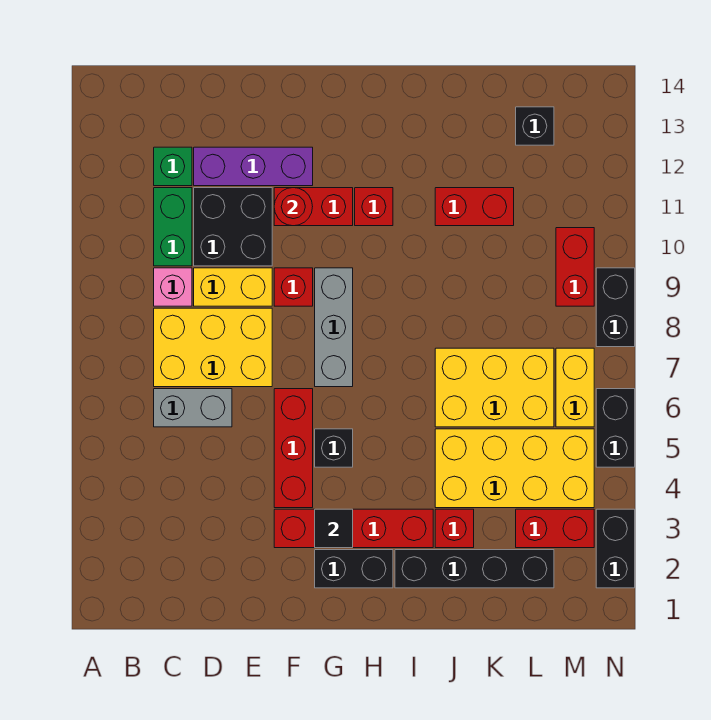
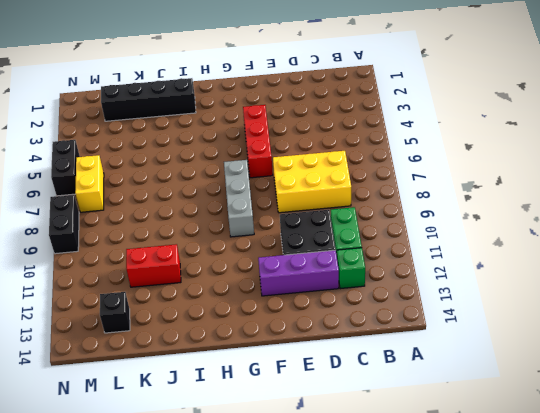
none -> grey brick C6:D6 level 1
none -> pink brick C9 level 1
none -> yellow brick D9:E9 level 1
none -> red brick F3:I3 level 1

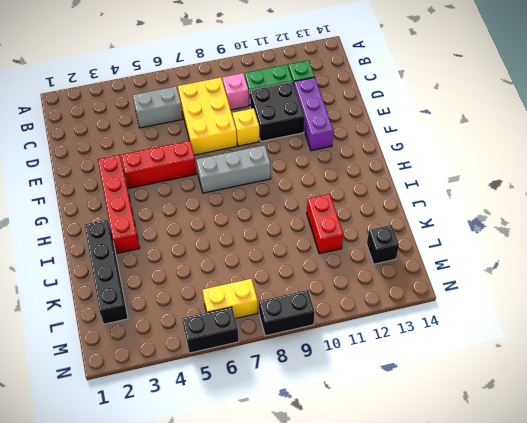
grey brick C5:C6 level 1 -> grey brick C6:D6 level 1
yellow brick E9 level 1 -> yellow brick D9:E9 level 1
none -> red brick F9 level 1
none -> red brick F11:G11 level 1
none -> black brick G2:H2 level 1
none -> black brick G5 level 1

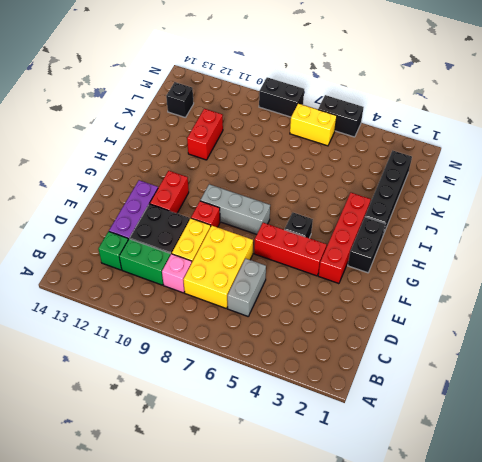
none -> red brick H11 level 1
none -> red brick J3 level 1
none -> yellow brick J4:M5 level 1
none -> yellow brick J6:L7 level 1

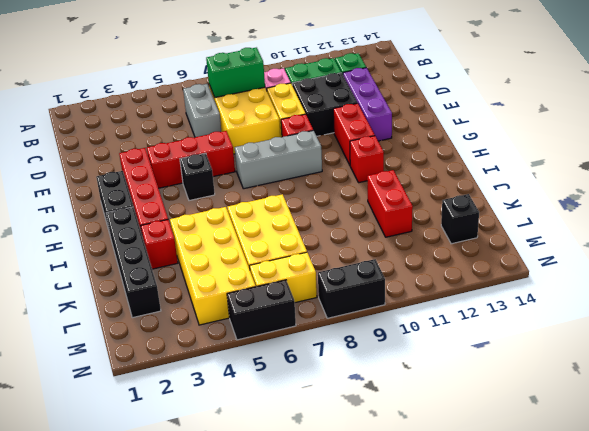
green brick C7:C8 level 2 -> none
none -> red brick L3:M3 level 1
none -> red brick M9:M10 level 1
none -> black brick N2:N3 level 1
none -> red round brick F11 level 2

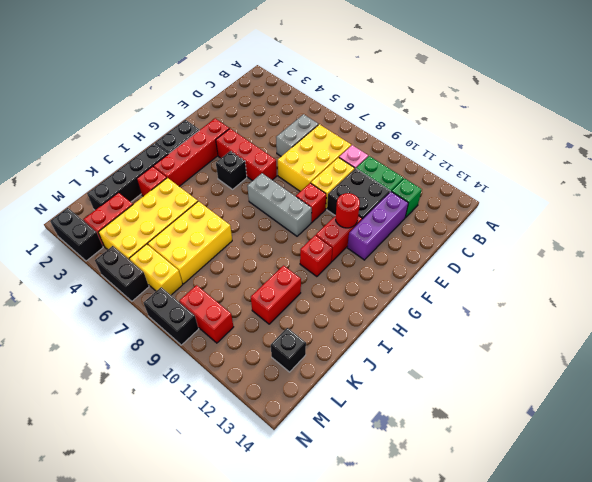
none -> black tile G3 level 2

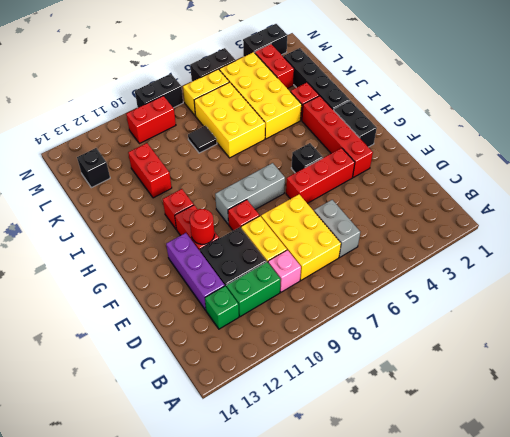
black tile K8 level 1 -> black tile G3 level 2

